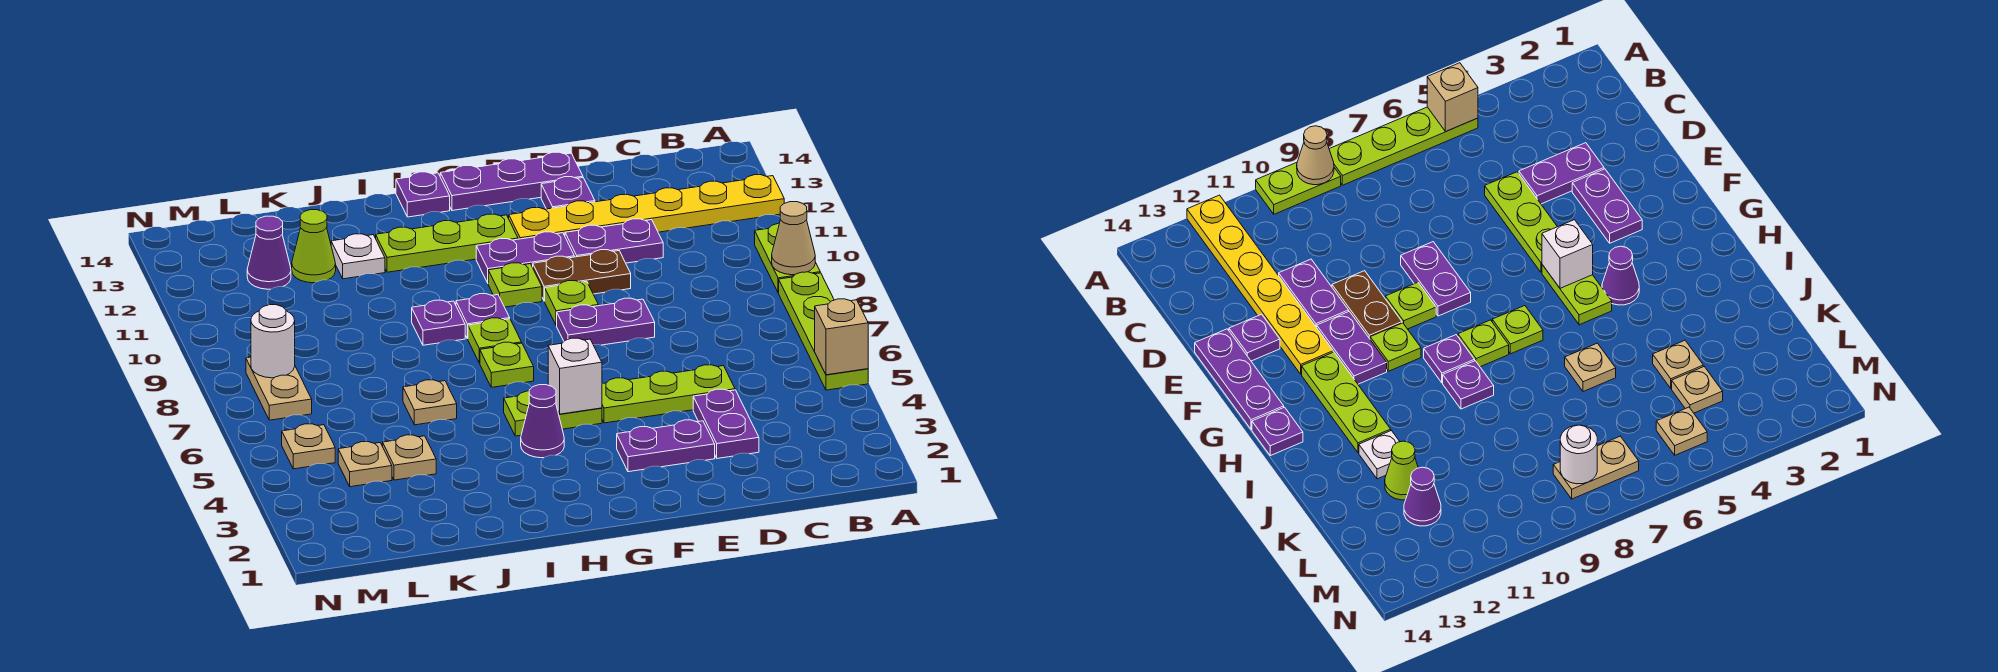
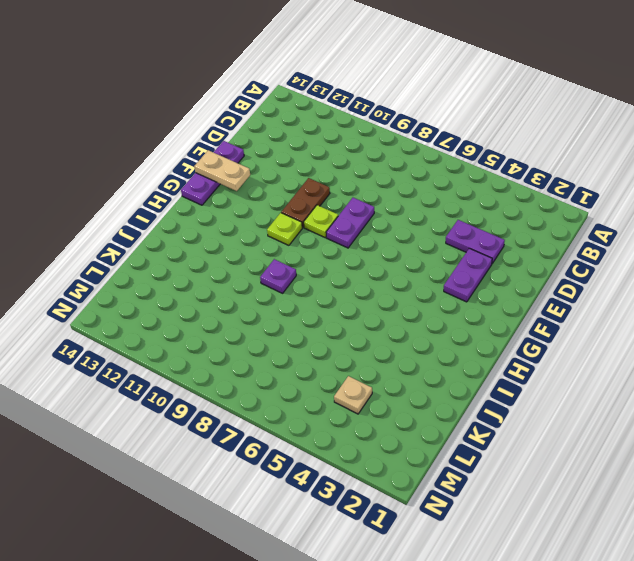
tan plate F13:F14 level 2 -> tan plate M7:M8 level 1
none -> lime plate A5:A8 level 1
none -> lime plate A9:A10 level 1
none -> yellow plate A12:F12 level 1
none -> lime plate D5:F5 level 1

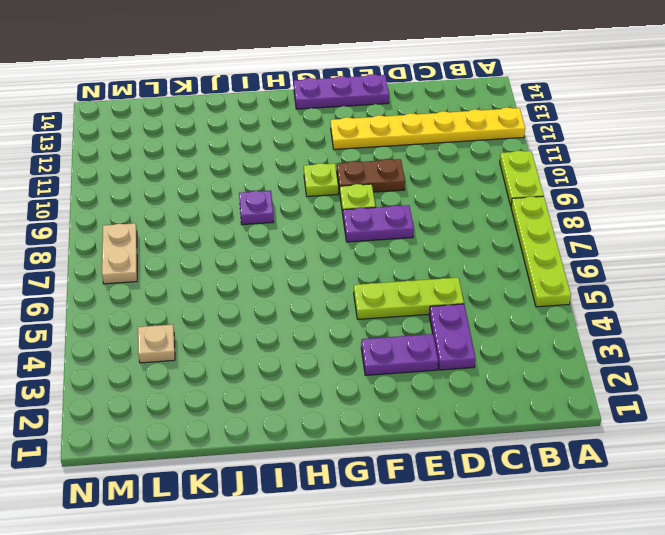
none -> purple plate D11:E11 level 1
none -> purple plate E13 level 1
none -> purple plate F11:G11 level 1
none -> lime plate G5:H5 level 1

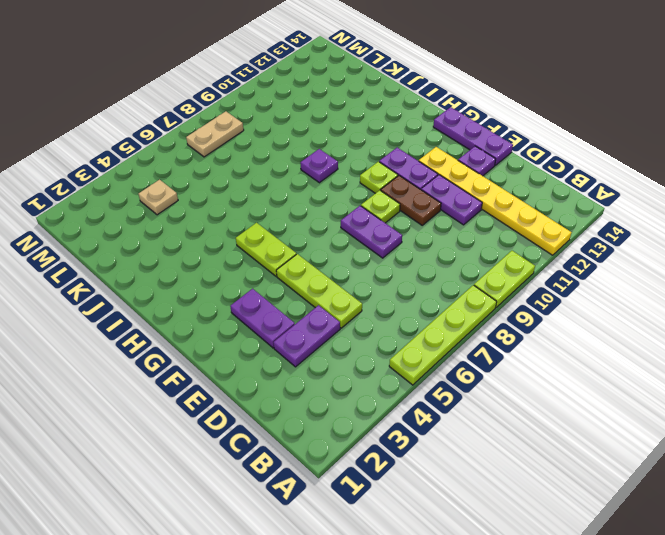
none -> lime plate G12:I12 level 1
none -> purple cone H4 level 1
none -> lime plate H7 level 1
none -> lime plate H8 level 1

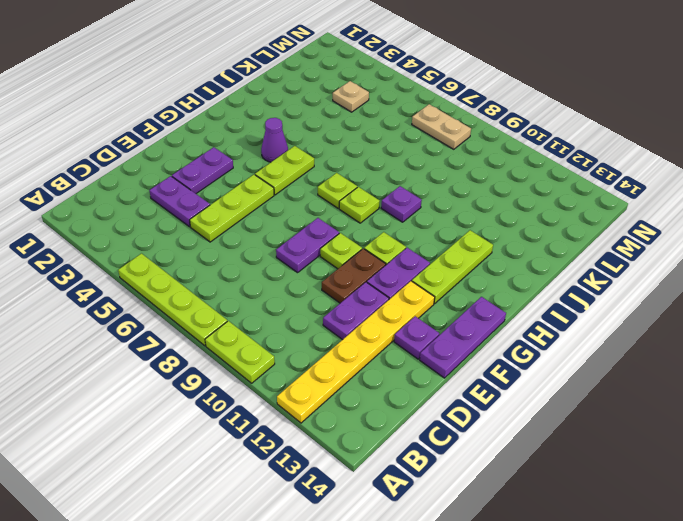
none -> purple plate H9 level 1
none -> purple plate H14 level 1
none -> tan plate J6 level 1
none -> white plate J12 level 1

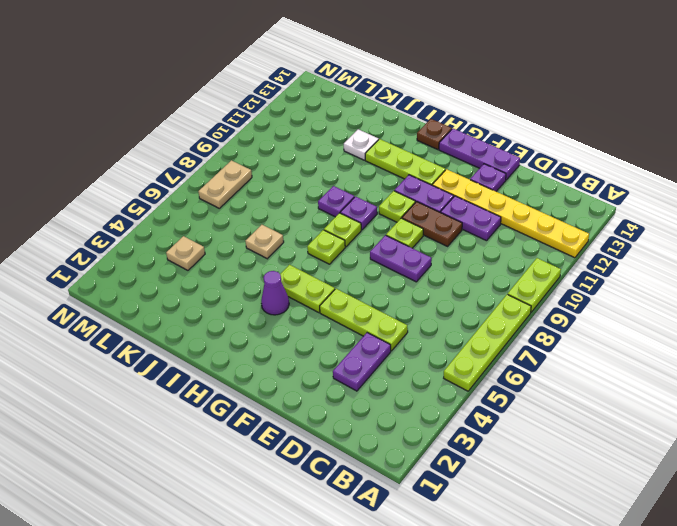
brown plate H14 level 1 -> purple plate H14 level 1
none -> purple plate E3:F3 level 1
none -> tan plate K4 level 1
none -> lime cone K12 level 1
none -> purple cone L12 level 1

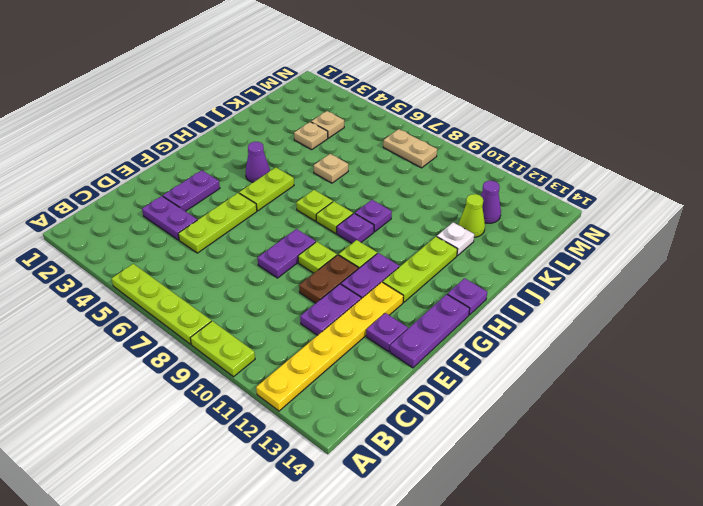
none -> tan plate M5 level 1
none -> tan brick A5 level 2
none -> tan cone A9 level 2
none -> white brick G5 level 2

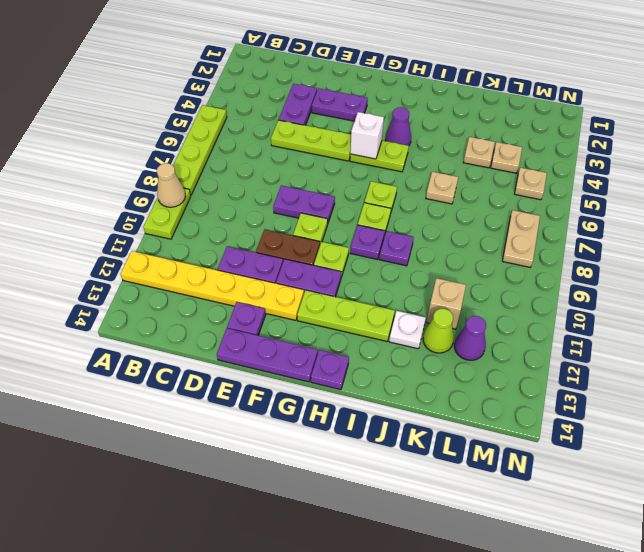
tan brick K11 level 1 -> tan brick A5 level 2
none -> white round brick M8 level 2

